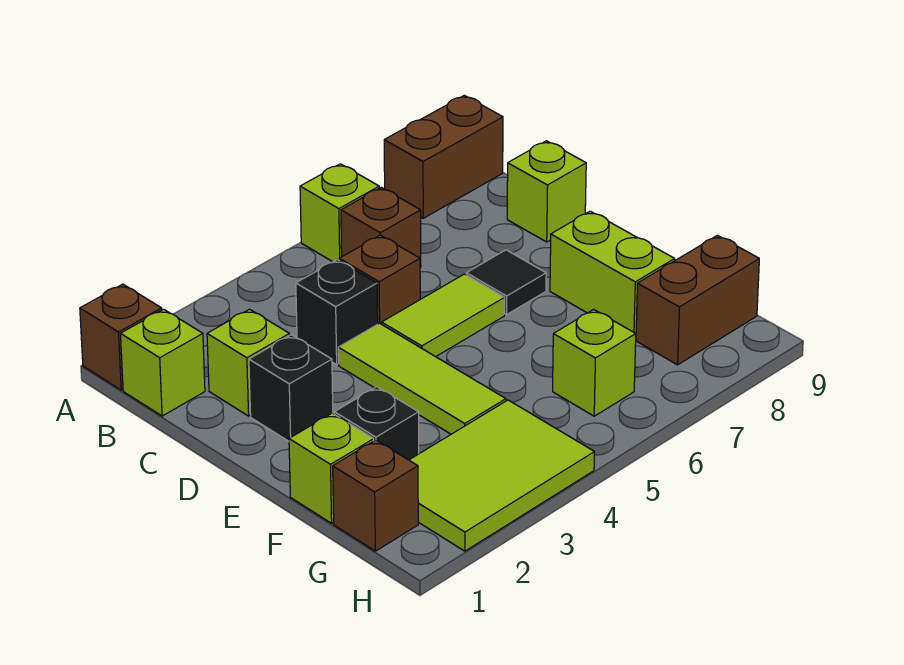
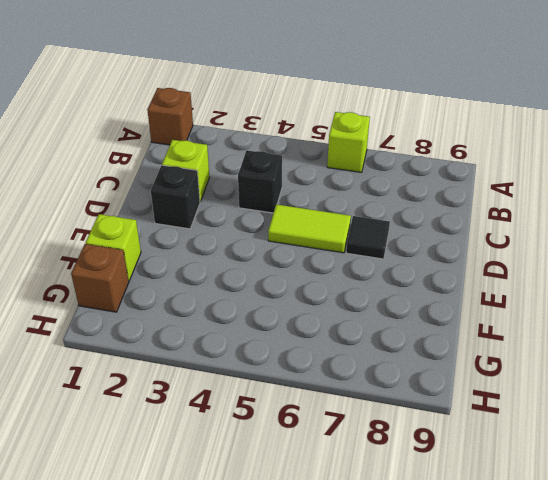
none -> brown brick A8:A9 level 1
none -> lime brick B1 level 1
none -> brown brick B6 level 1

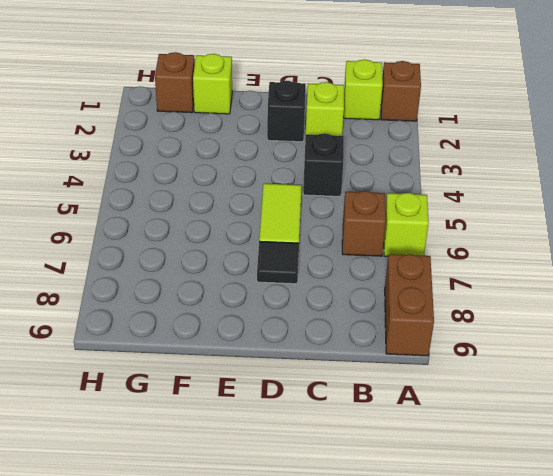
none -> brown brick C5 level 1
none -> lime brick C9 level 1
none -> lime tile D4:F4 level 1

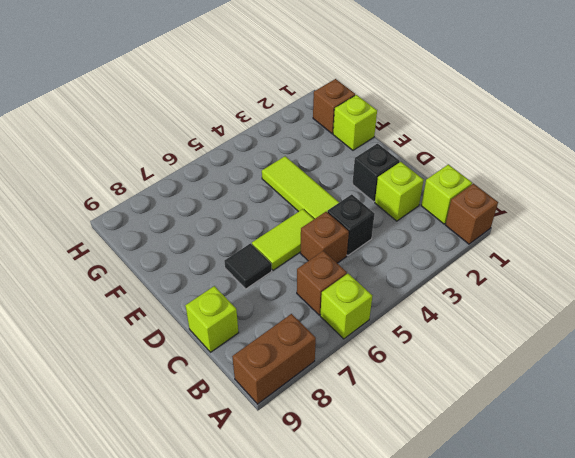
none -> lime brick E8:F8 level 1
none -> black brick F2 level 1
none -> lime tile G2:H4 level 1

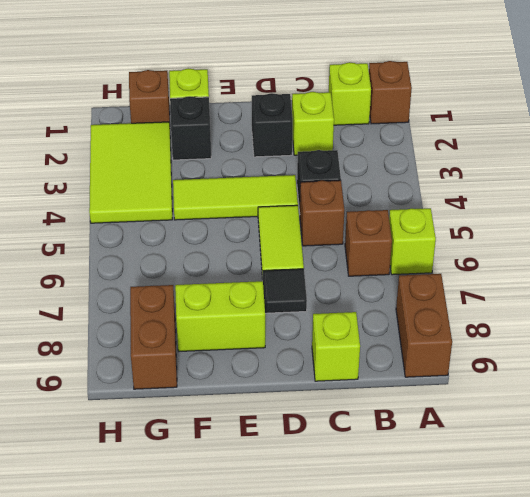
none -> lime brick G6 level 1

